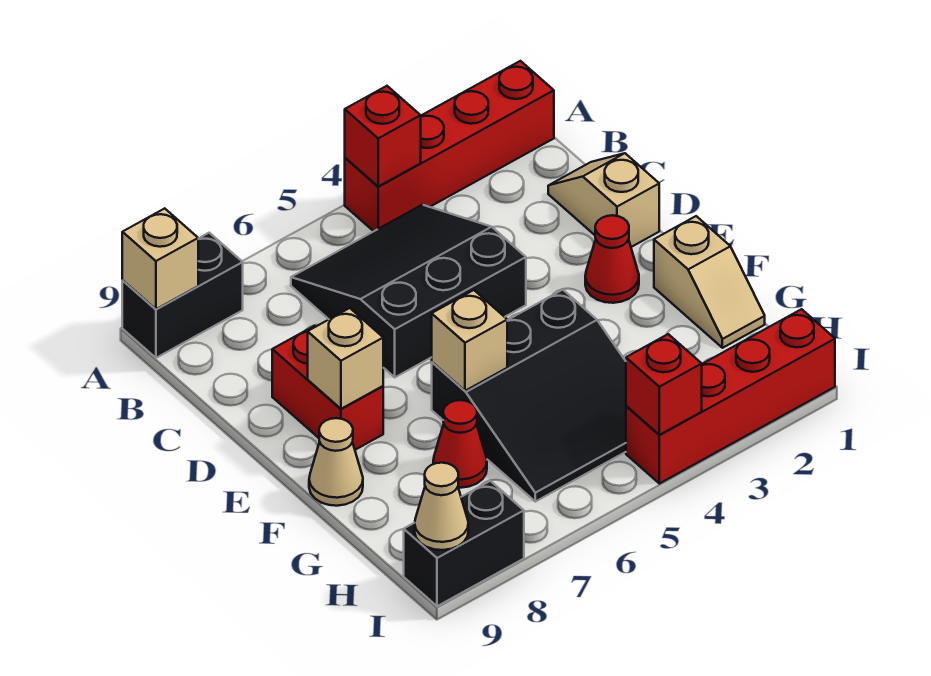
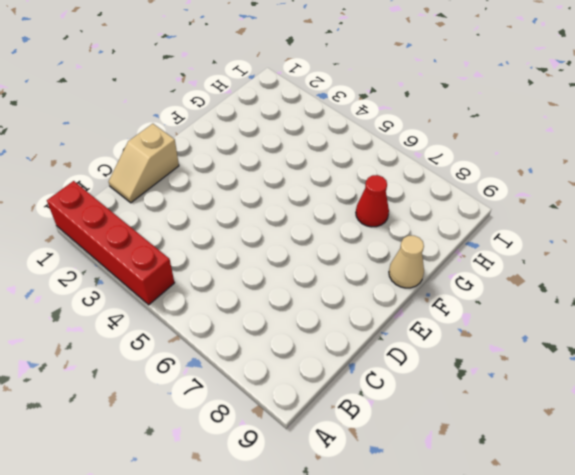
none -> black brick A8:A9 level 1
none -> black slope B4:D6 level 1 top D
none -> red brick D8:E8 level 1

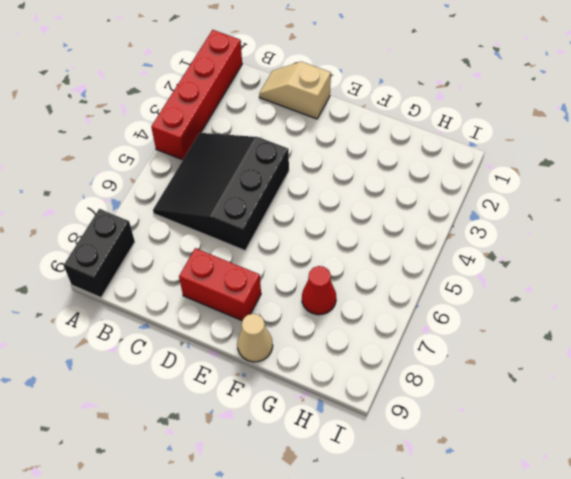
none -> red cone E2 level 1
none -> tan slope F1:G1 level 1 top F
none -> black slope F4:H6 level 1 top F

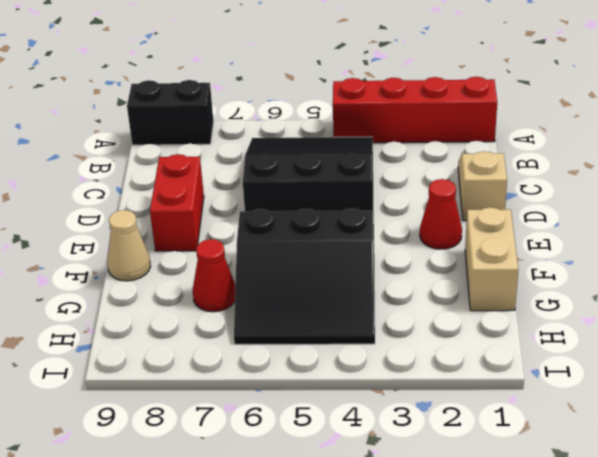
tan brick F1:G1 level 1 -> tan slope F1:G1 level 1 top F
none -> red brick I1:I4 level 1
none -> black brick I8:I9 level 1
none -> red brick A4 level 2

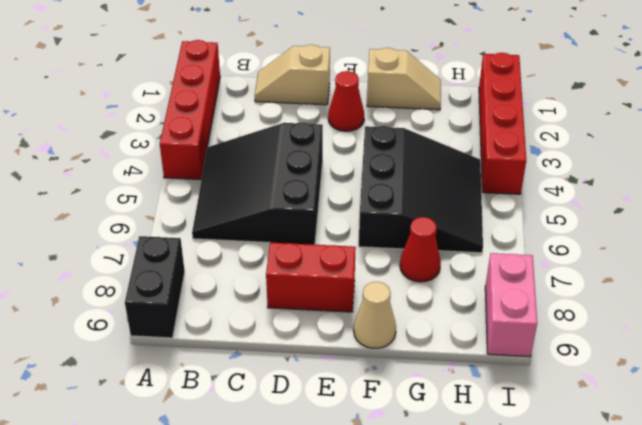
pink brick I8:I9 level 1 -> black brick I8:I9 level 1
none -> red brick A4 level 2
none -> tan brick A9 level 2
none -> tan brick E8 level 2

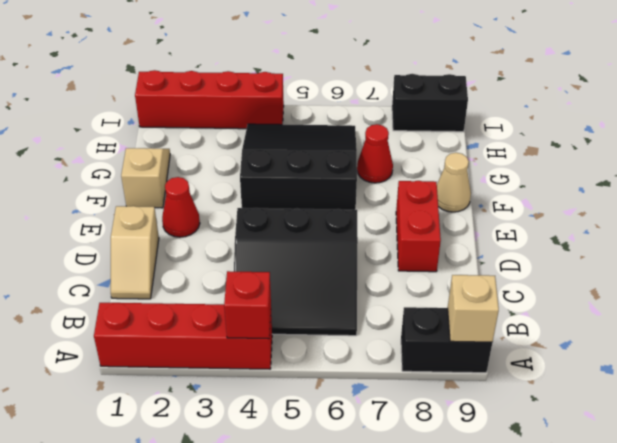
none -> tan brick E8 level 2
none -> tan brick F6 level 2
none -> red brick I4 level 2

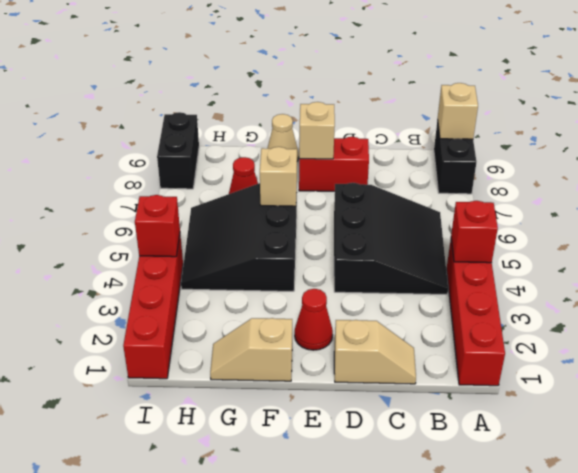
none -> tan cone I9 level 2

